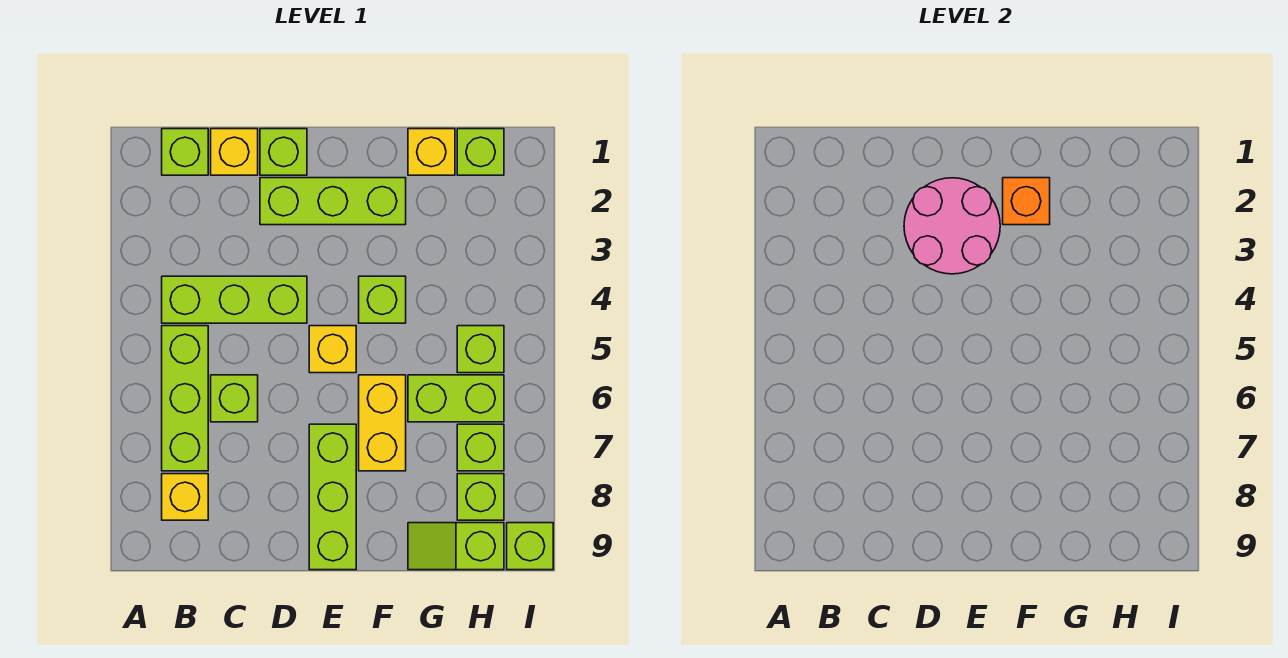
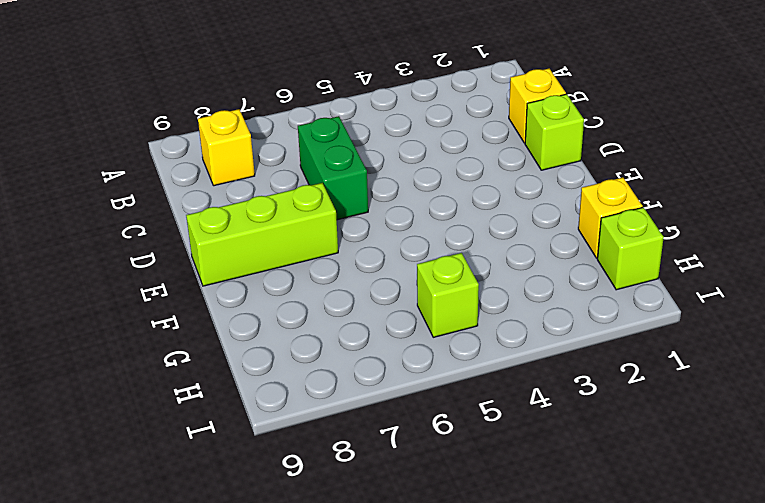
green brick C6:D6 level 1 -> lime brick C6 level 1
none -> lime brick B1 level 1
none -> lime brick B4:D4 level 1
none -> lime brick B5:B7 level 1

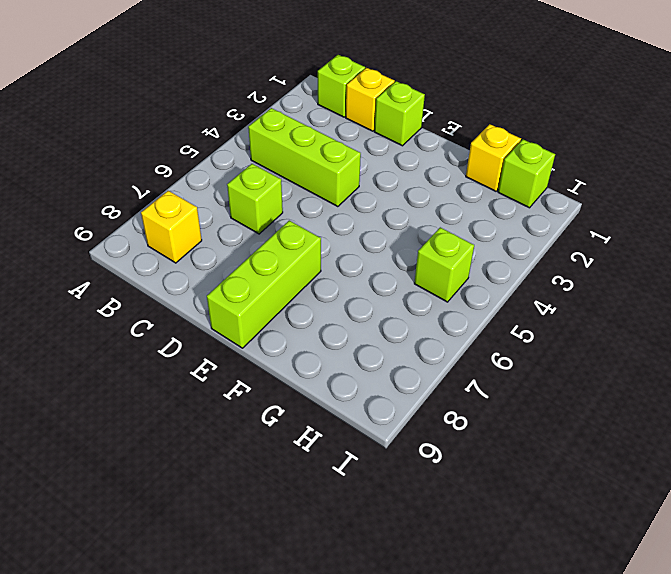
none -> lime brick B5:B7 level 1
none -> lime brick D2:F2 level 1
none -> yellow brick E5 level 1

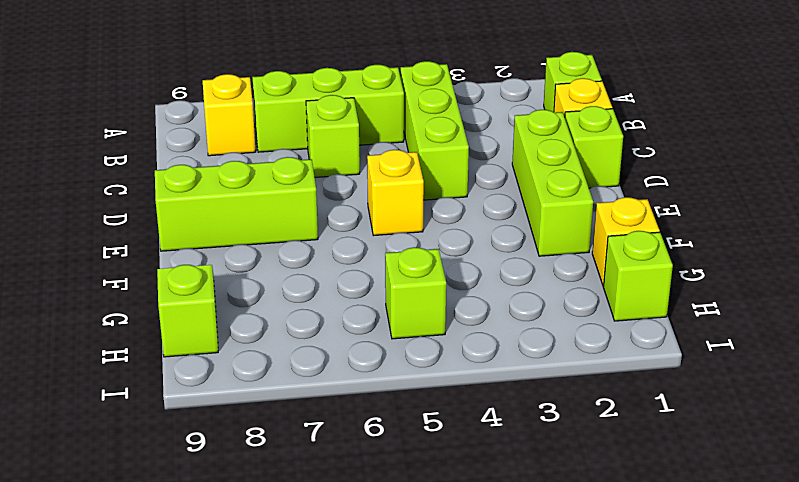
none -> lime brick F4 level 1
none -> yellow brick F6:F7 level 1
none -> lime brick G6:H6 level 1

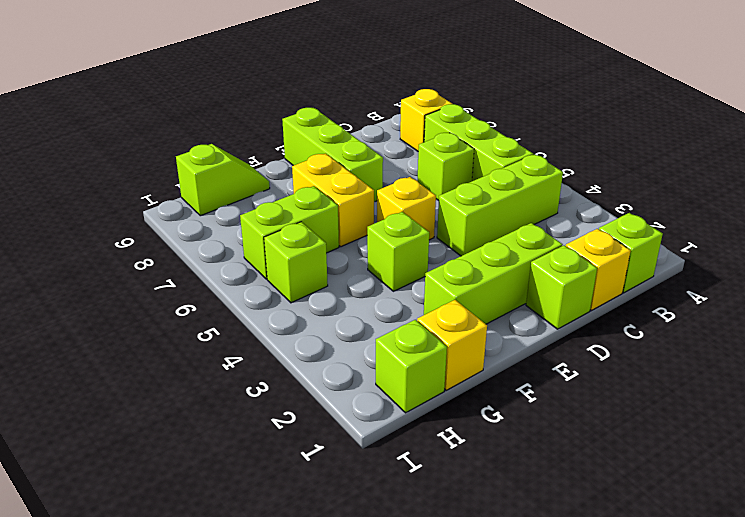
none -> lime brick H7 level 1
none -> lime brick H8 level 1
none -> lime brick I9 level 1

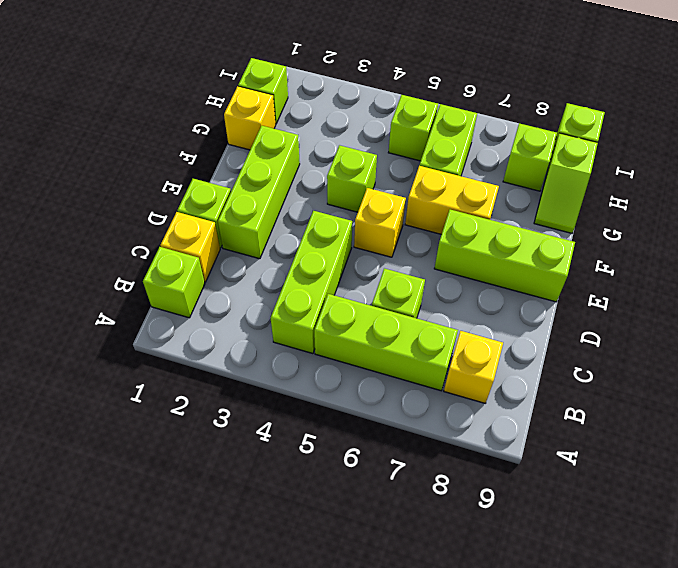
none -> lime brick H7 level 1
none -> pink round brick D2:E3 level 2
none -> orange brick F2 level 2

